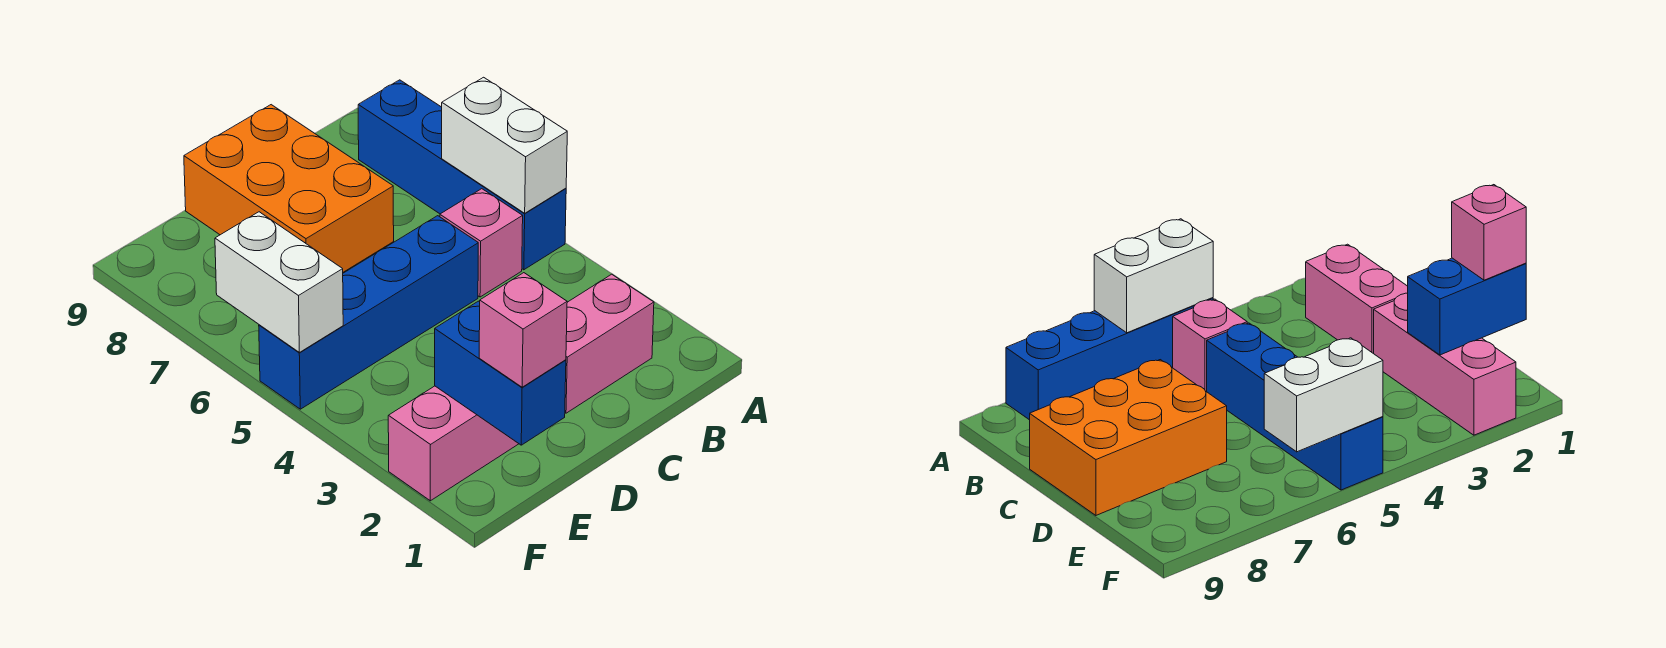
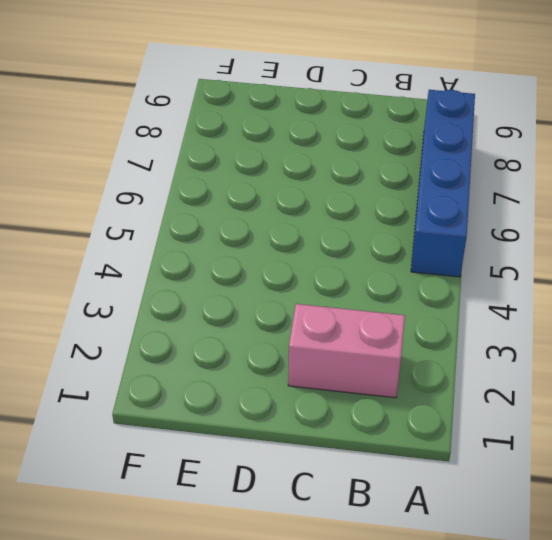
none -> pink brick B5 level 1
none -> blue brick C5:F5 level 1

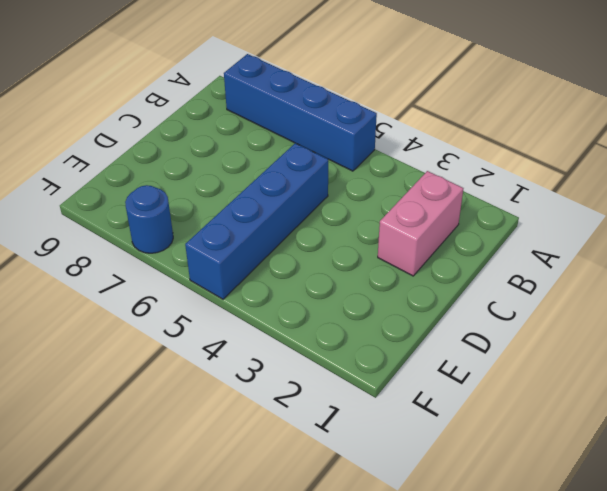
blue round brick F7 level 1 -> none
none -> pink brick B5 level 1
none -> orange brick C7:D9 level 1

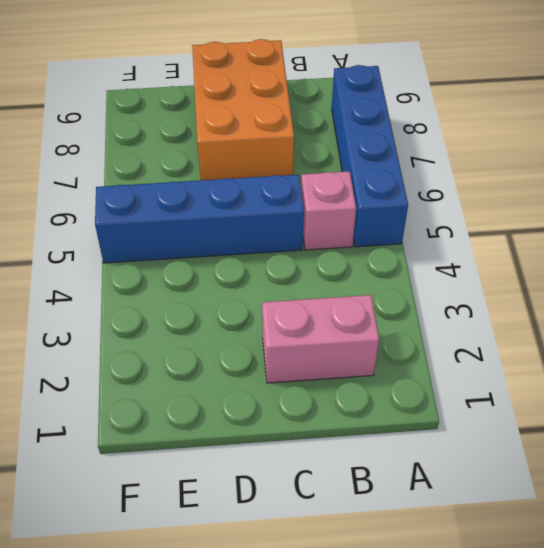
none -> pink brick D2:F2 level 1
none -> white brick A5:A6 level 2

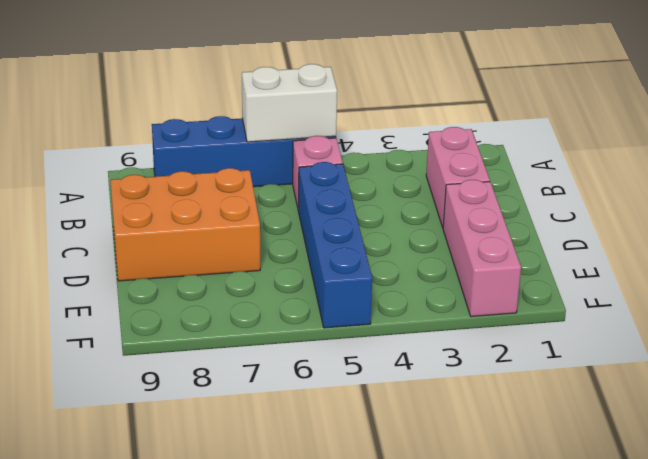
none -> blue brick E1:E2 level 2
none -> white brick F5:F6 level 2

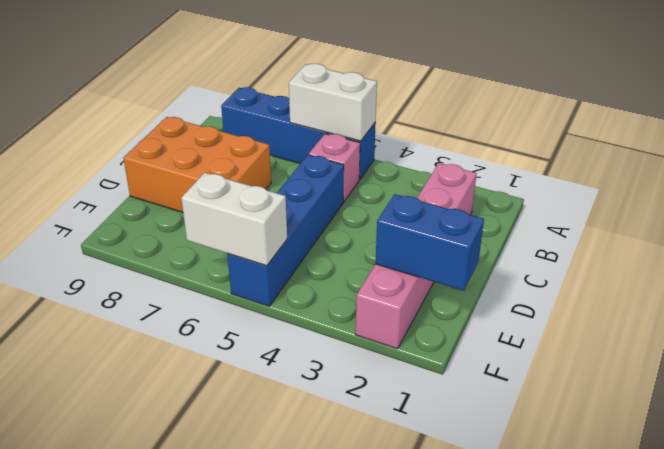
none -> pink brick E1 level 3

